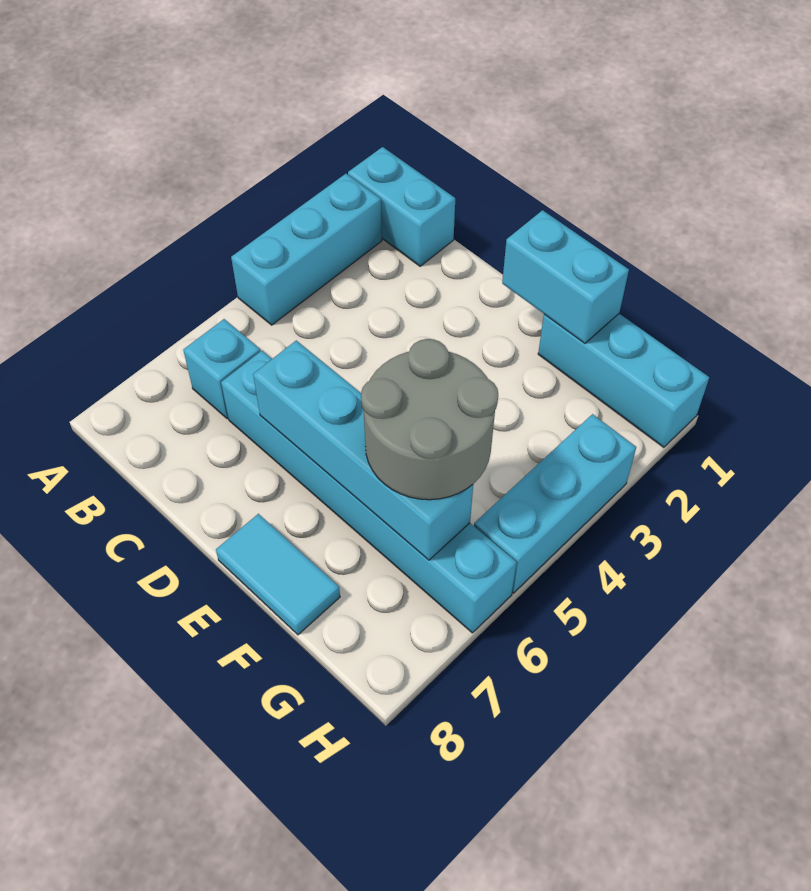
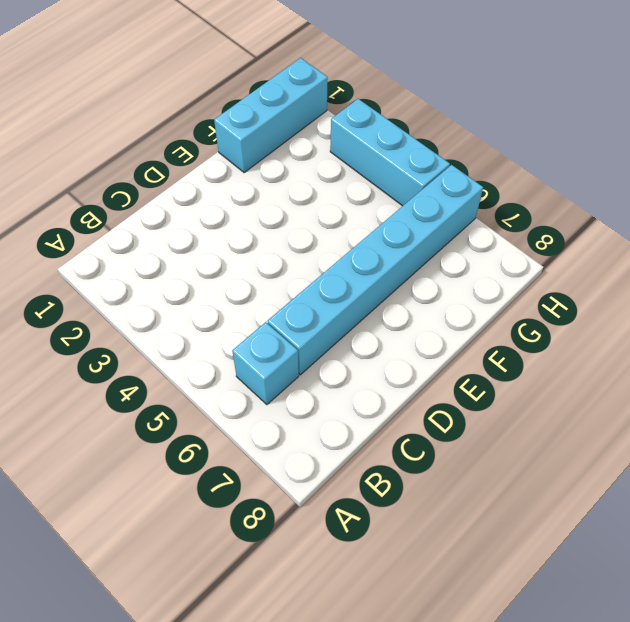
none -> cyan brick A1:B1 level 1
none -> cyan brick A2:A4 level 1

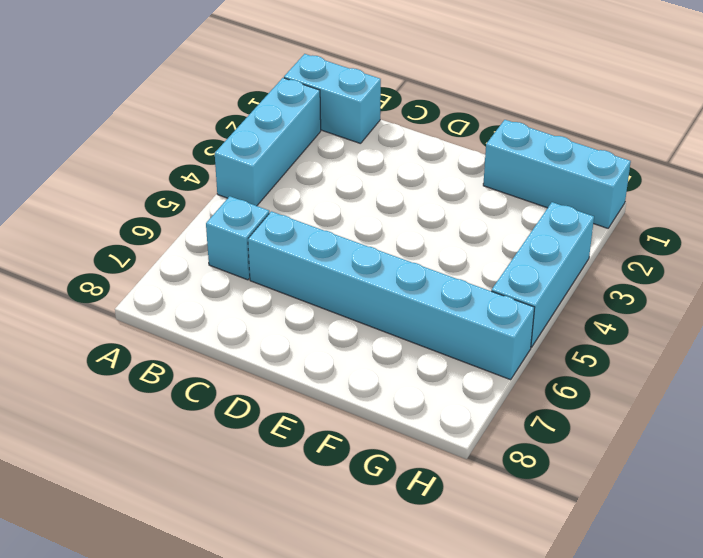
none -> cyan tile E8:F8 level 1
none -> cyan brick D6:G6 level 2

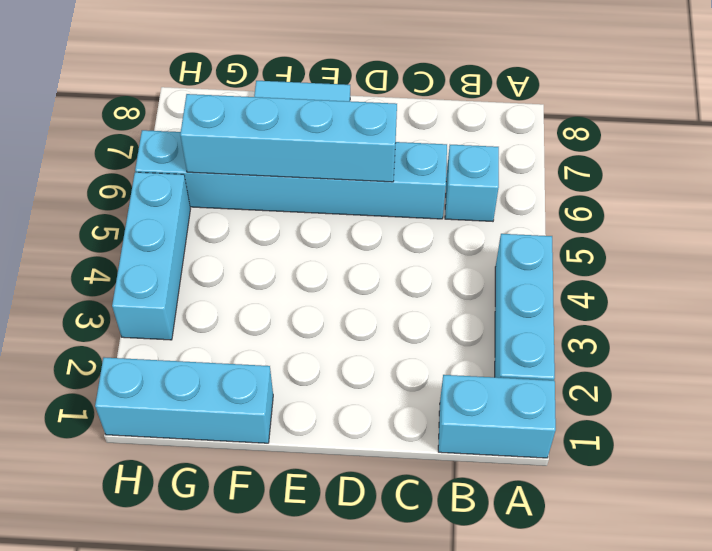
none -> cyan brick E1:F1 level 2
none -> grey round brick F5:G6 level 3

